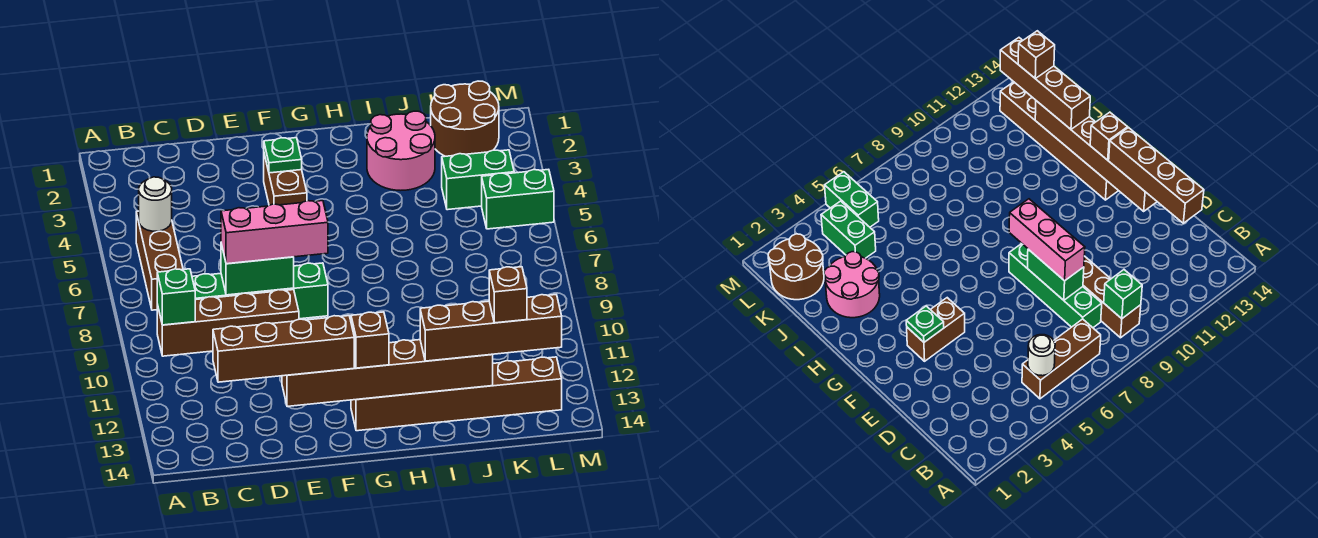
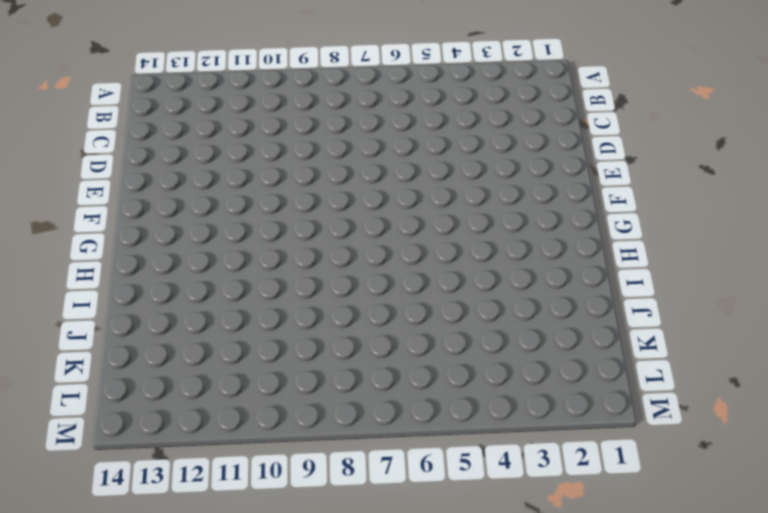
none -> brown brick B5:B7 level 1
none -> brown brick B9:E9 level 1
none -> green brick C8:F8 level 1

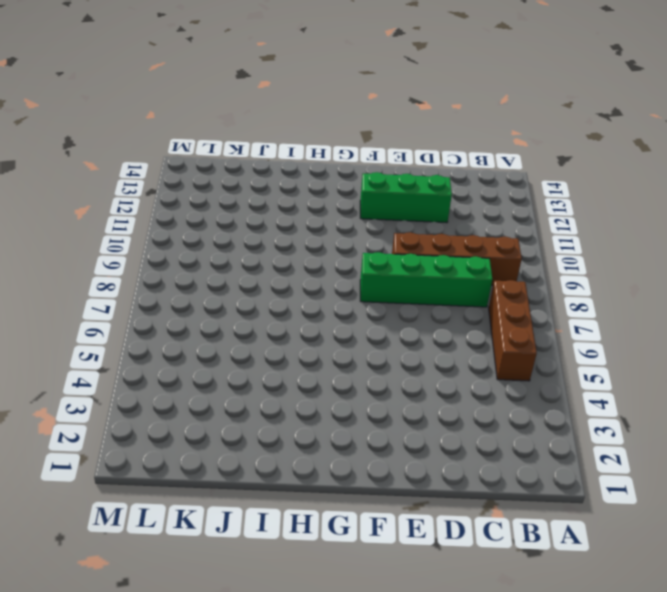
green brick D12:F12 level 1 -> none
none -> brown brick F3:F4 level 1
none -> brown brick G13:L13 level 1
none -> pink round brick I2:J3 level 1

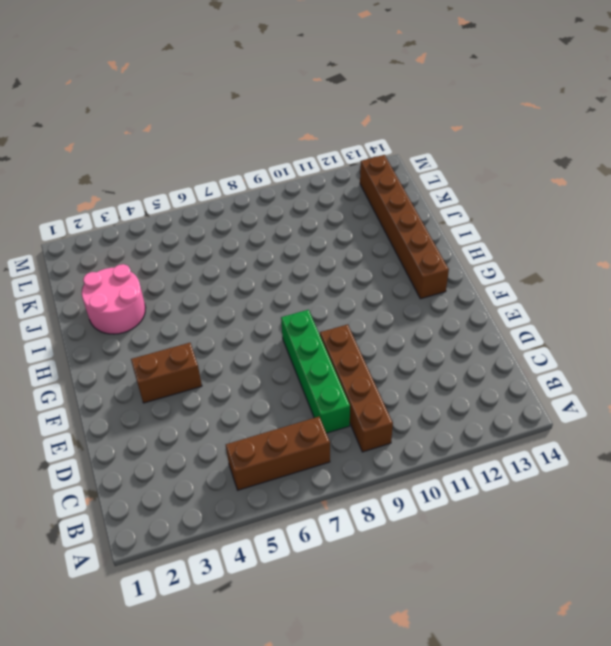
none -> brown round brick K1:L2 level 1
none -> green brick K4:L4 level 1
none -> green brick L5:M5 level 1

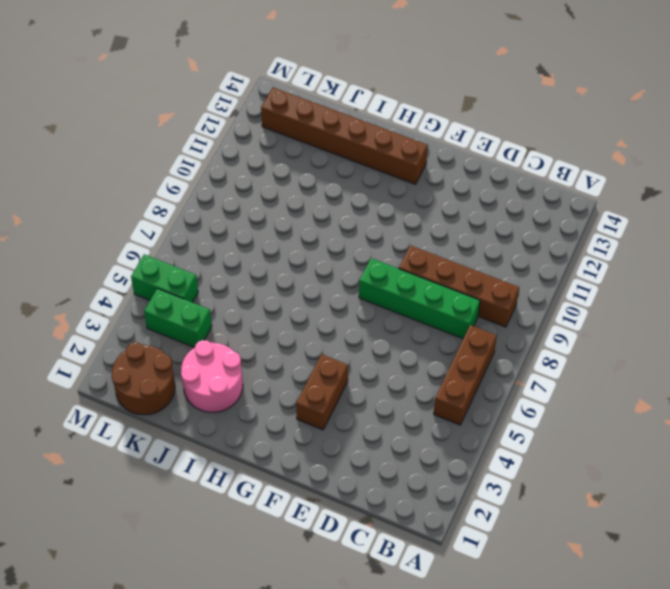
none -> white round brick B5 level 2
none -> green brick B9 level 2
none -> green brick D8:E8 level 2

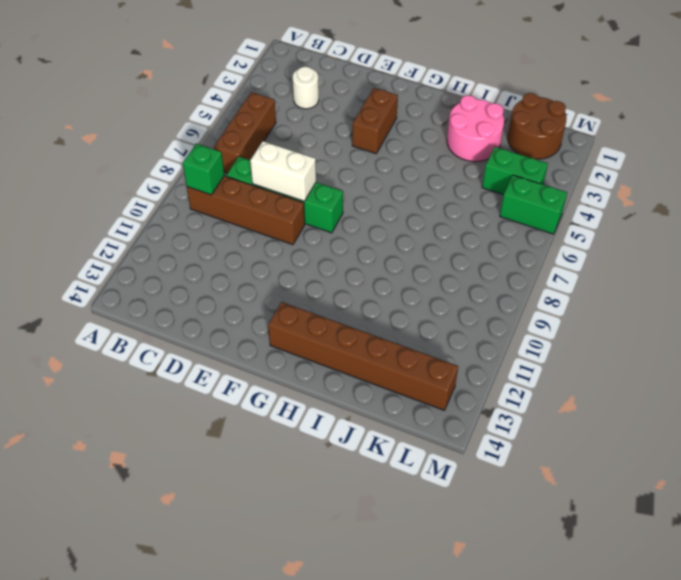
white round brick C3 level 1 -> white round brick B5 level 2
white brick D8:E8 level 2 -> green brick D8:E8 level 2
none -> brown brick E13:J13 level 2
none -> green plate F3 level 2
none -> brown brick C13:F13 level 3

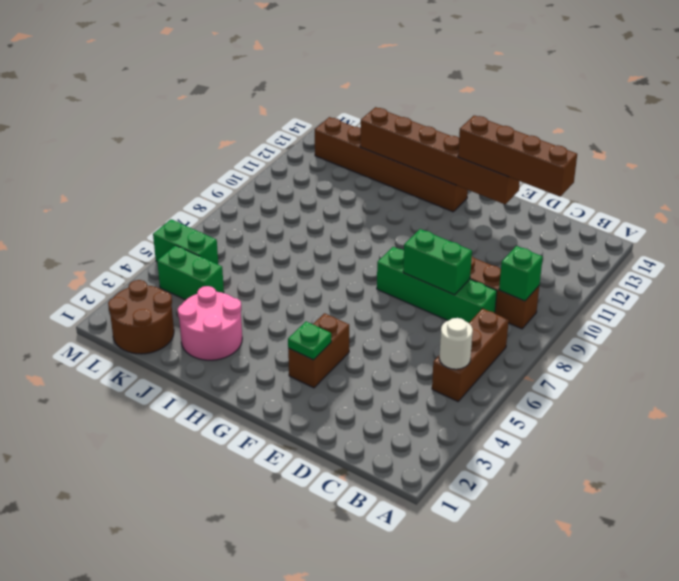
none -> pink brick D8:F8 level 3
none -> brown brick G13 level 3
none -> brown brick I13:L13 level 3

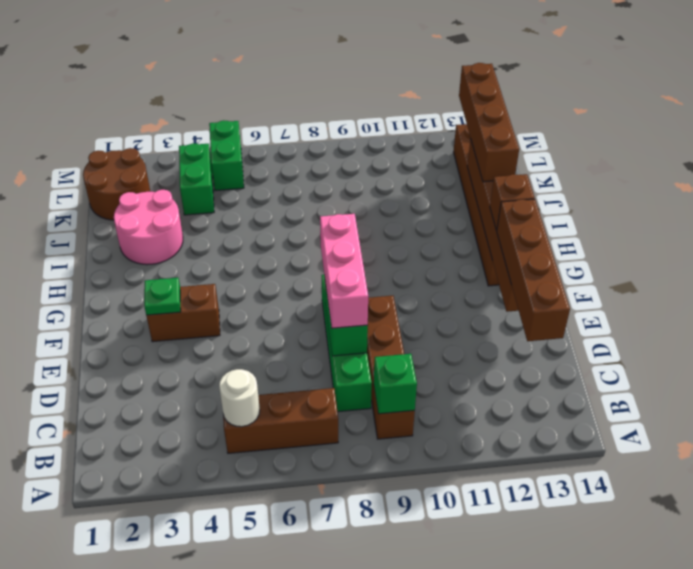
none -> brown brick K13 level 4

